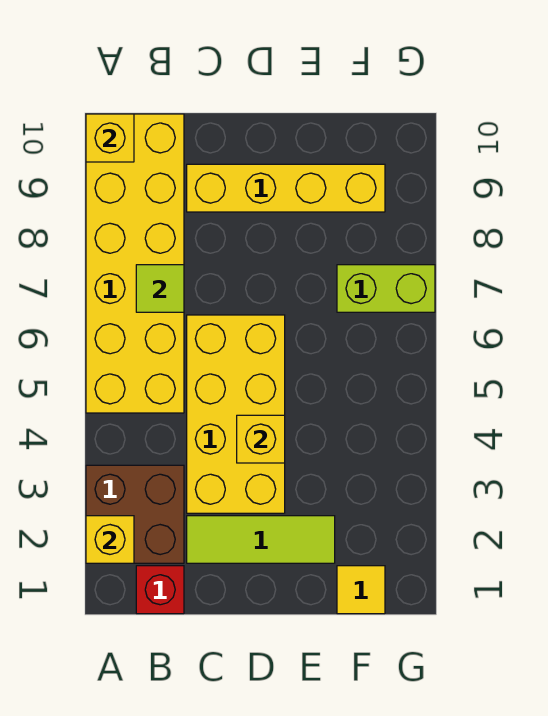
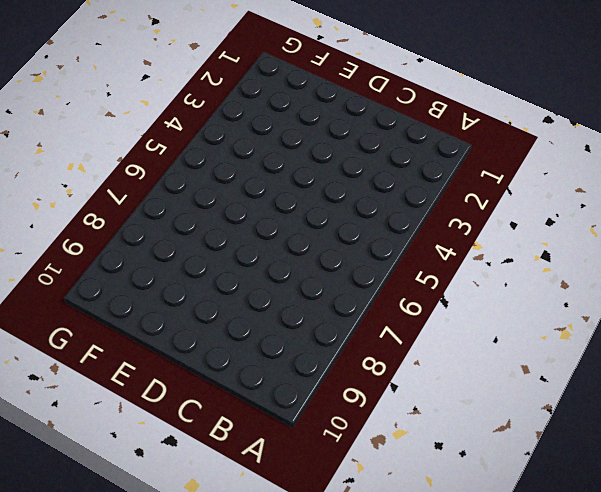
none -> brown brick A2:B3 level 1
none -> yellow brick A5:B10 level 1
none -> red brick B1 level 1

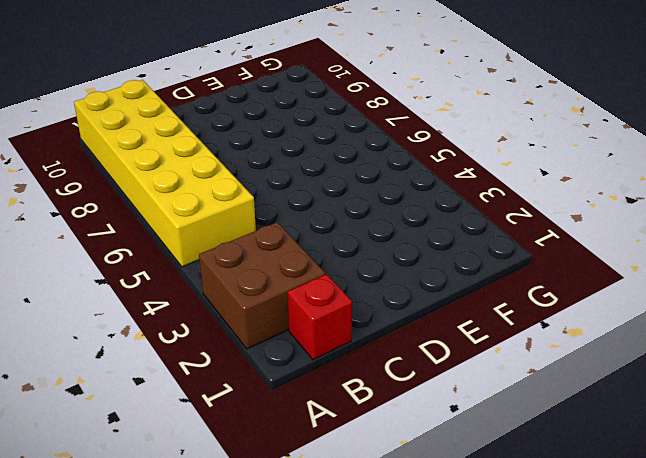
none -> lime tile C2:E2 level 1
none -> yellow brick C3:D6 level 1
none -> yellow brick C9:F9 level 1

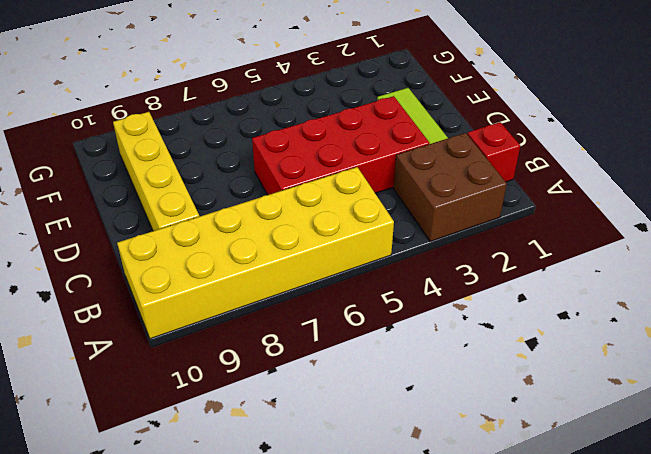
red brick C3:D6 level 1 -> yellow brick C3:D6 level 1
none -> yellow tile F1 level 1
none -> lime brick F7:G7 level 1
none -> yellow brick A2 level 2

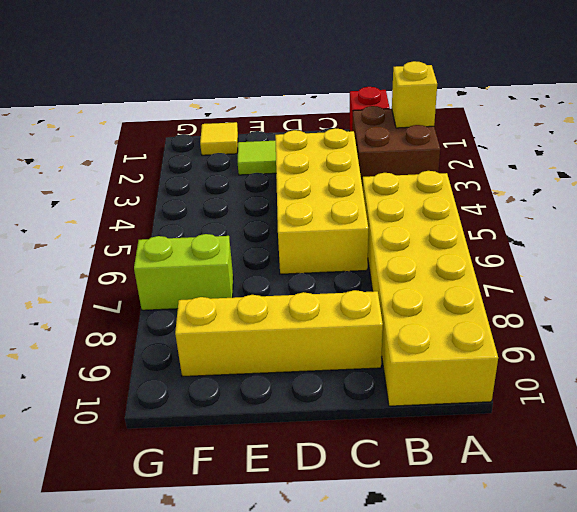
none -> yellow brick A10 level 2
none -> lime tile B7 level 2
none -> yellow brick D4 level 2

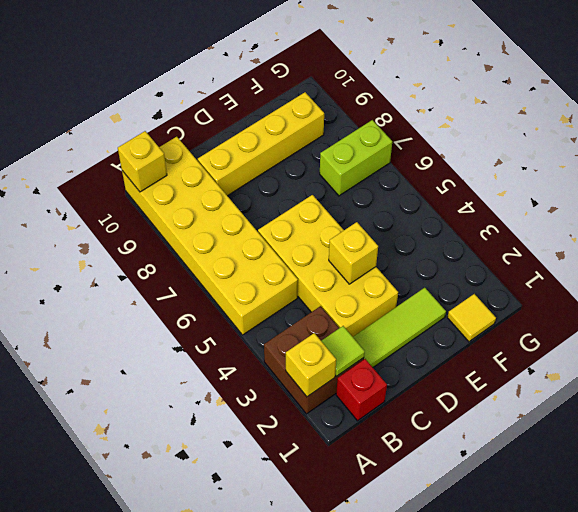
lime tile B2 level 2 -> lime tile B7 level 2

